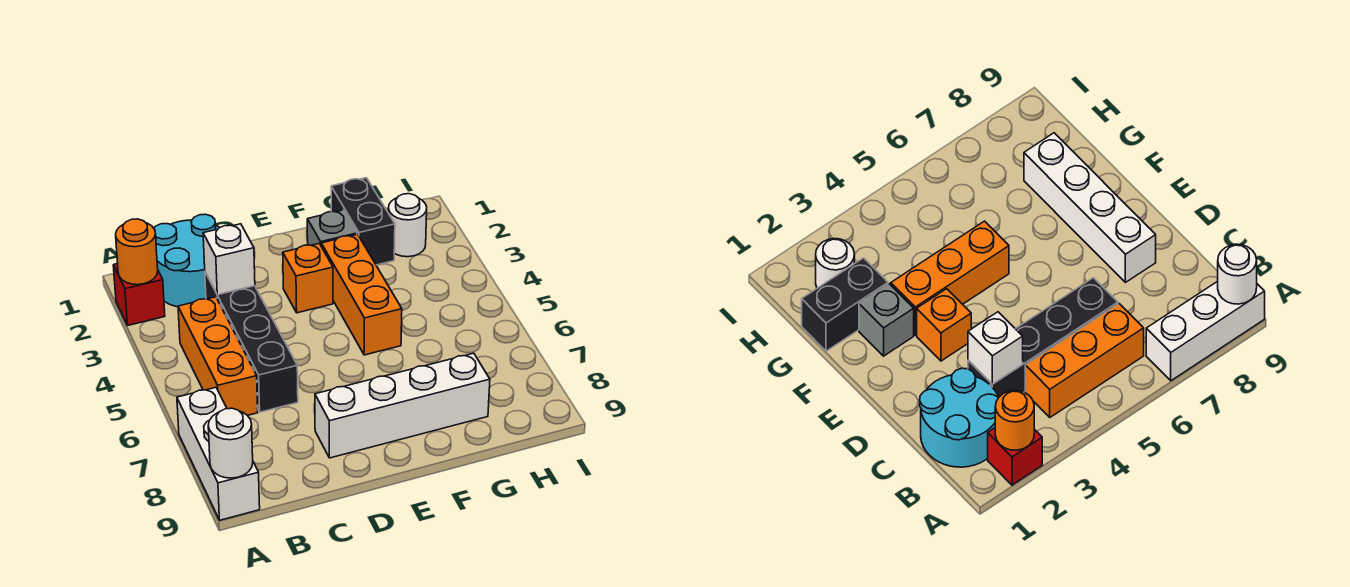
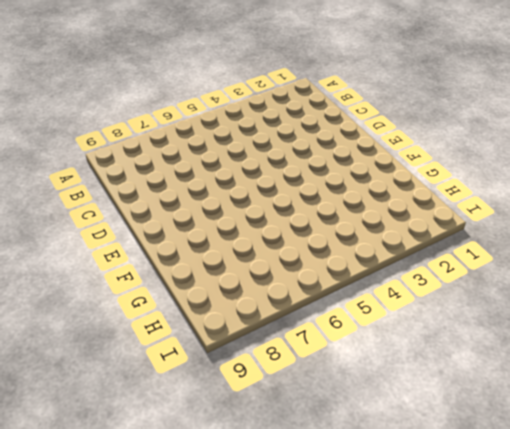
none -> red brick A2 level 1
none -> white brick A7:A9 level 1
none -> cyan round brick B1:C2 level 1

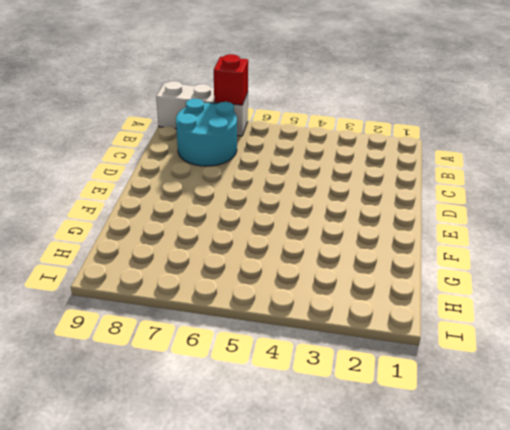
red brick A7 level 2 -> red brick A2 level 1
cyan round brick B7:C8 level 1 -> cyan round brick B1:C2 level 1
none -> orange brick B4:B6 level 1
none -> black brick C3:C6 level 1
none -> white brick D8:G8 level 1

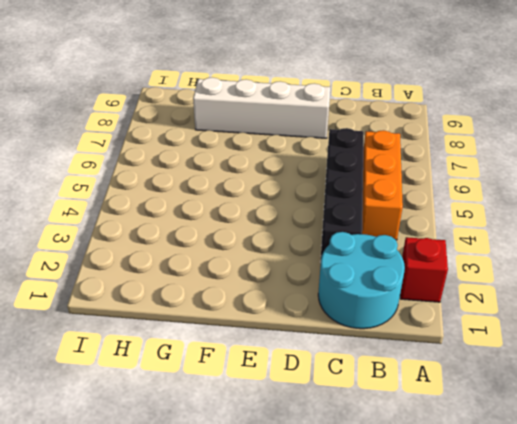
none -> white brick A7:A9 level 1
none -> orange brick E3 level 1
none -> grey brick F2 level 1

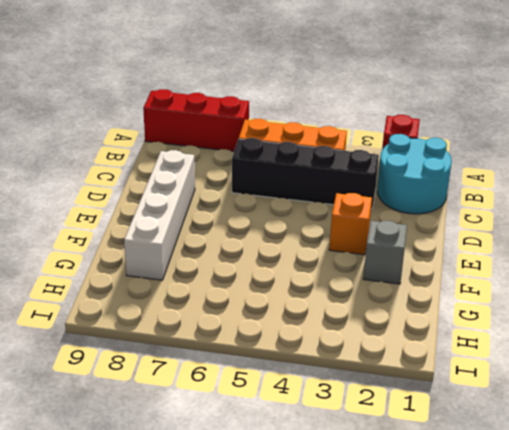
red brick A7:A9 level 1 -> white brick A7:A9 level 1
none -> orange brick F3:F5 level 1
none -> black brick G1:G2 level 1
none -> white round brick H2 level 1

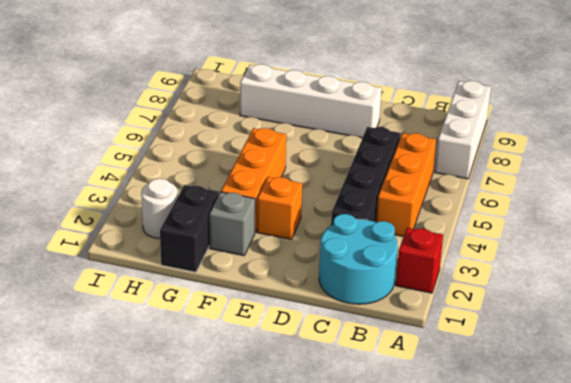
none -> orange round brick A2 level 2
none -> white round brick A9 level 2
none -> white brick C3 level 2

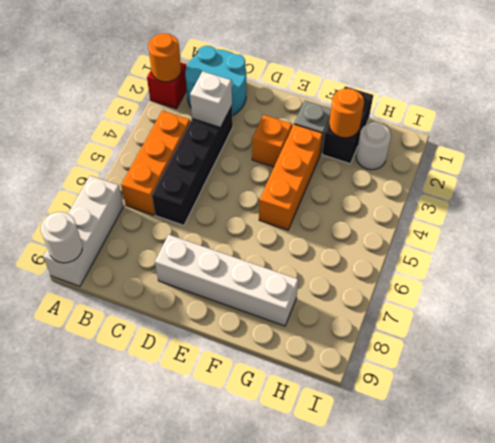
orange round brick G2 level 2 -> none

